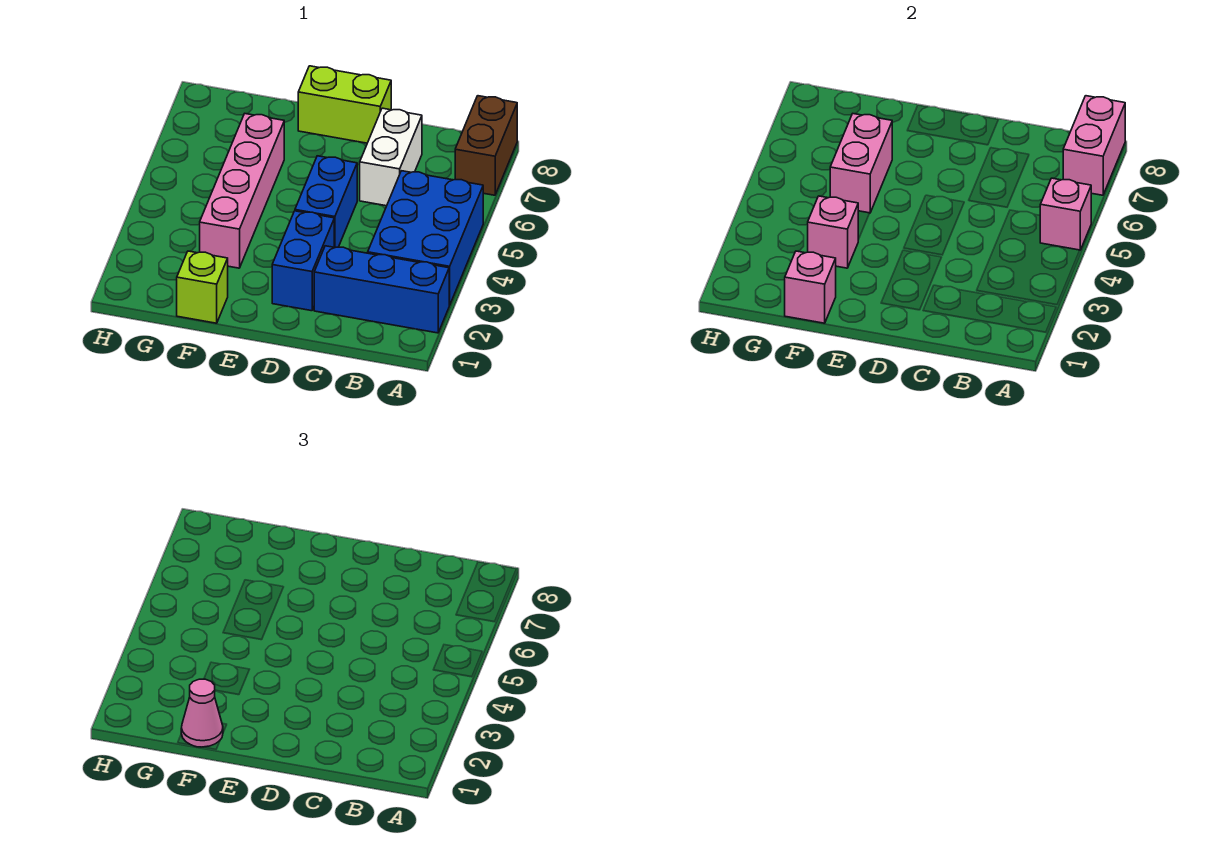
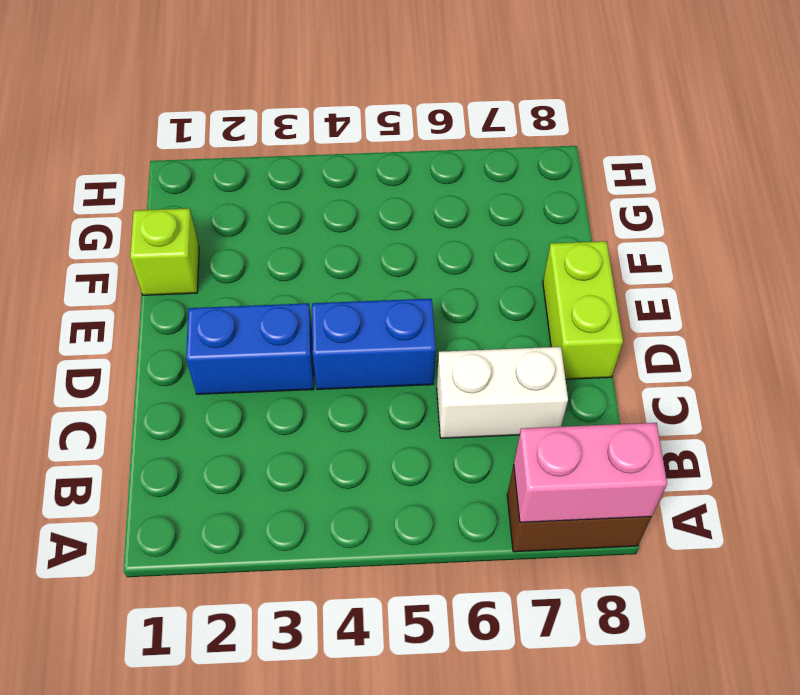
none -> blue brick A2:C2 level 1
none -> blue brick A3:B5 level 1
none -> pink brick F3:F6 level 1

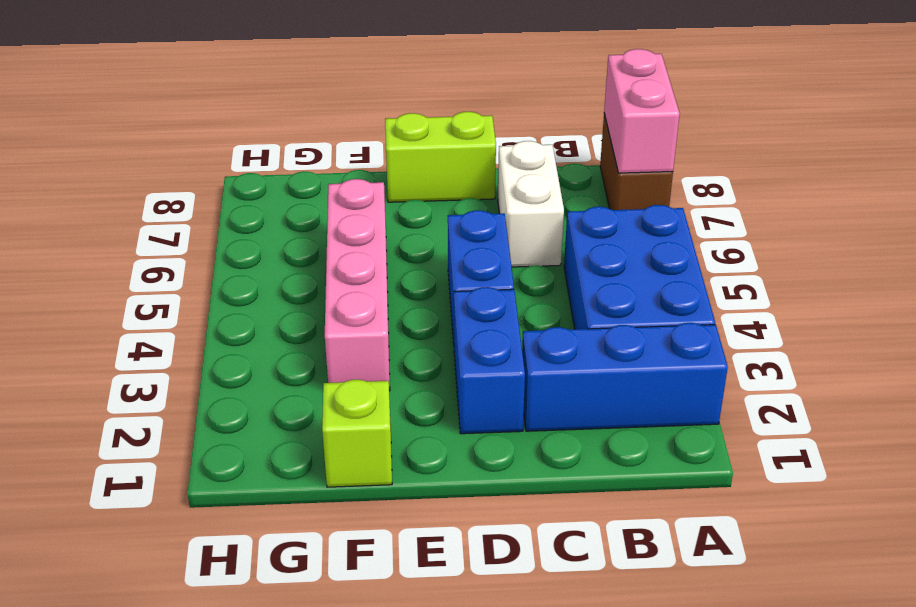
none -> pink brick A5 level 2
none -> pink brick F1 level 2
none -> pink brick F3 level 2

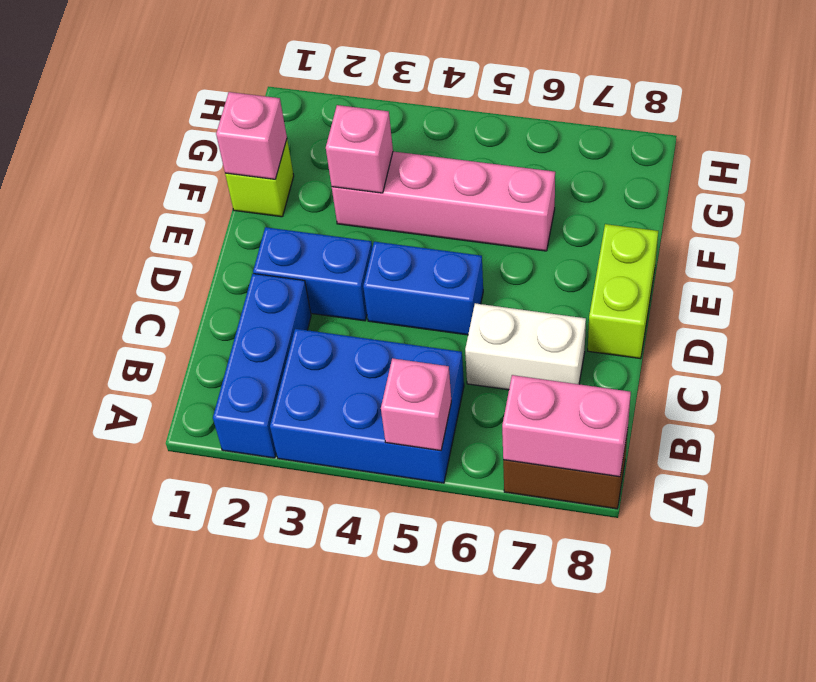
none -> pink brick F5:F6 level 2
none -> pink cone F1 level 3

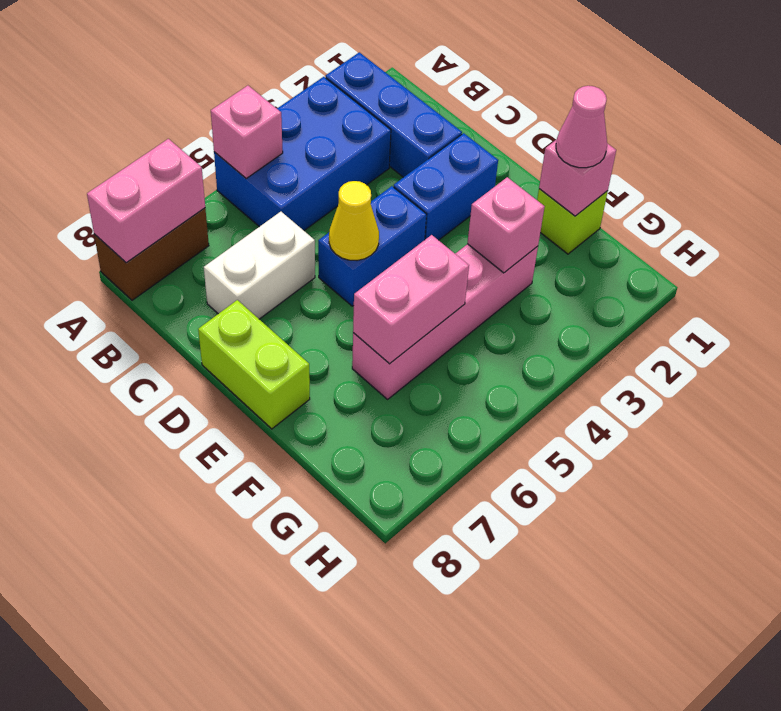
yellow cone D5 level 2 -> none

